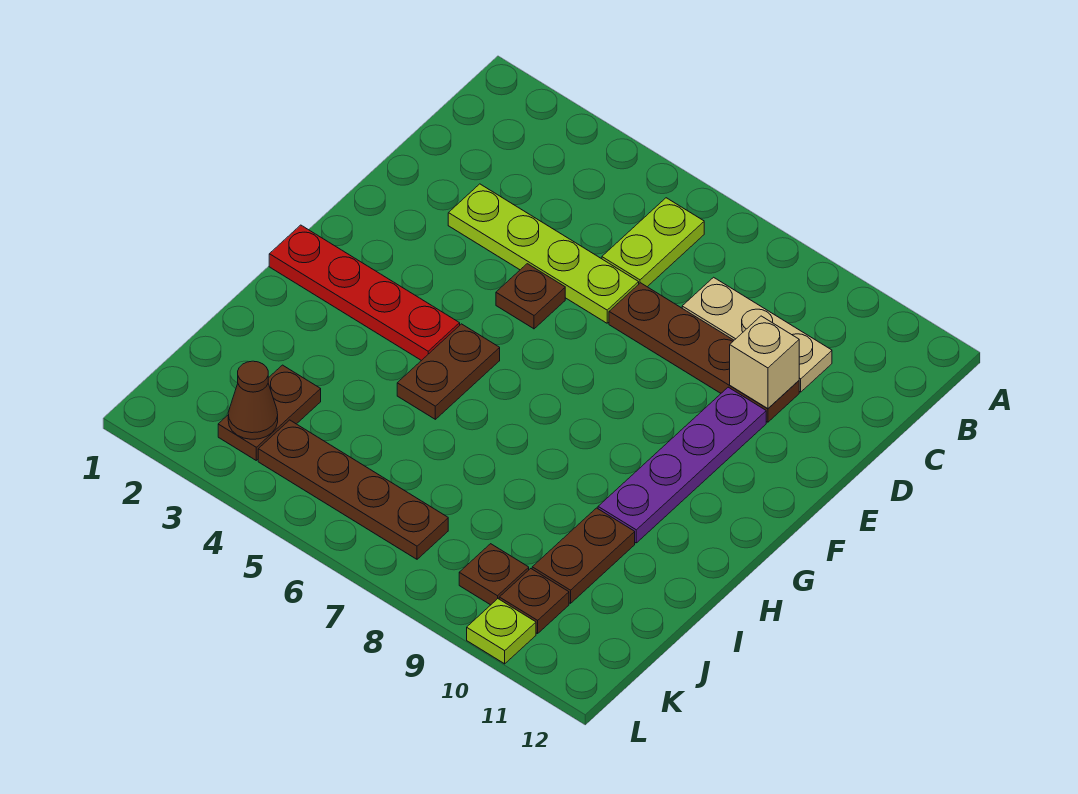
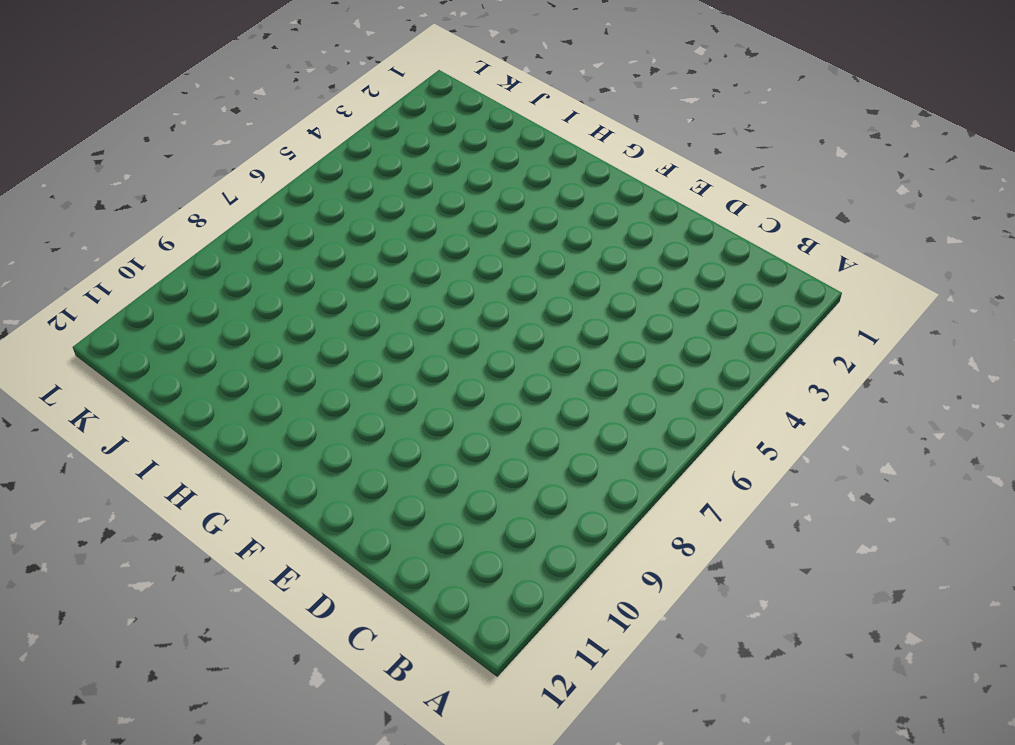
none -> lime plate B6:C6 level 1
none -> tan plate C8:C10 level 1
none -> lime plate D3:D6 level 1

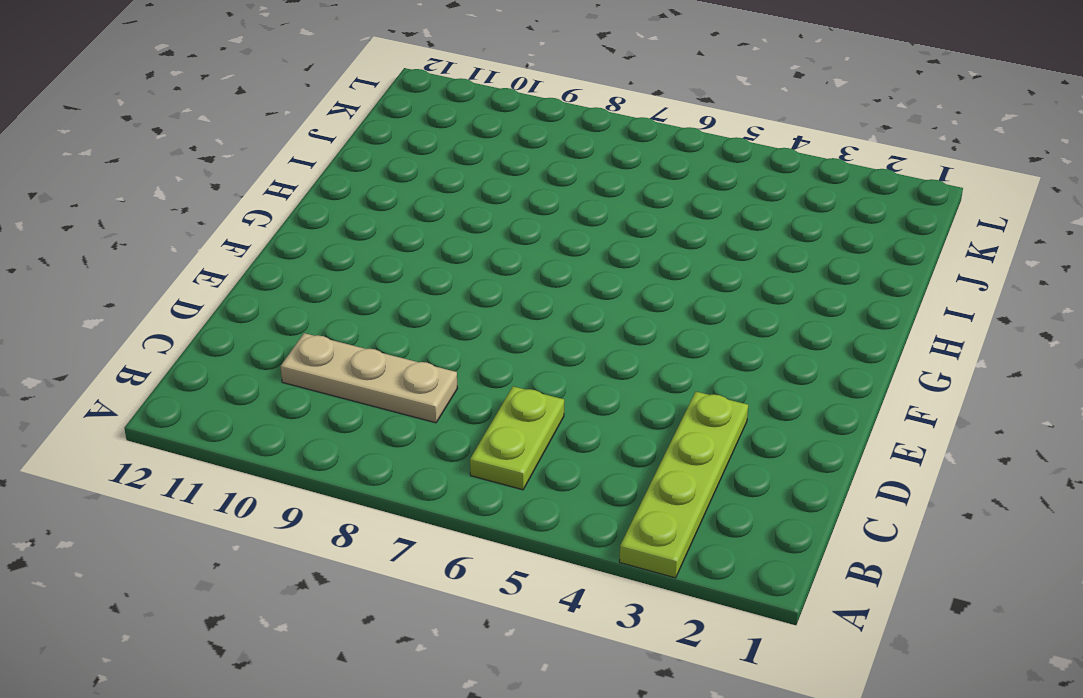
lime plate A3:D3 level 1 -> lime plate D3:D6 level 1
none -> brown plate D7:D10 level 1
none -> brown plate E5 level 1
none -> purple plate E10:H10 level 1

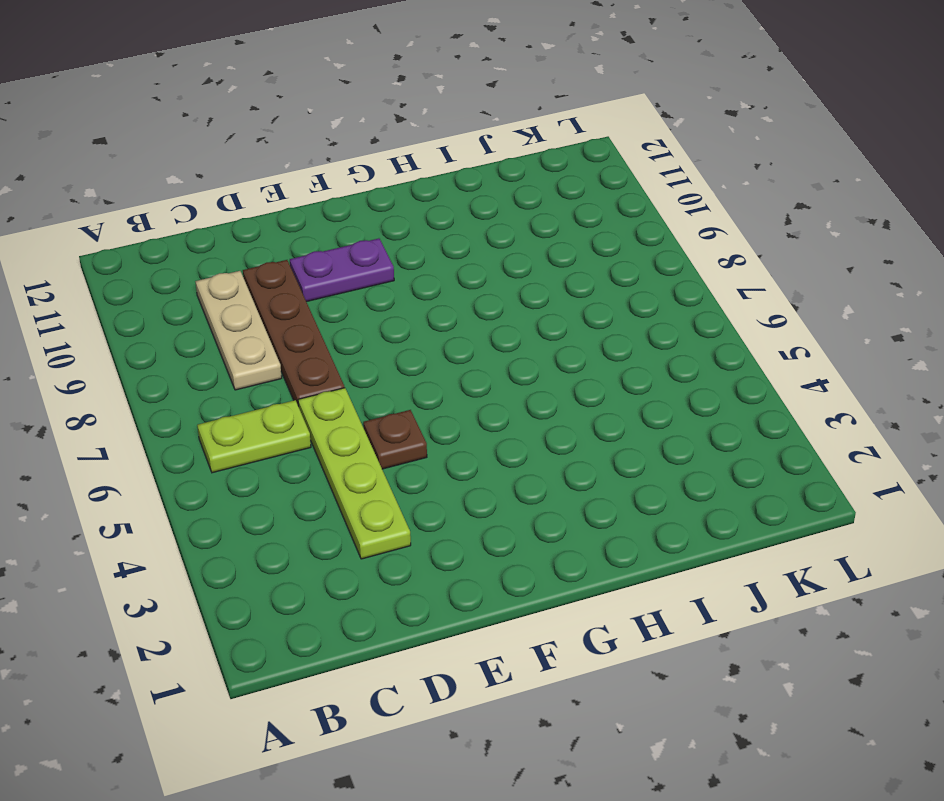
purple plate E10:F10 level 1 -> purple plate E10:H10 level 1
none -> red plate G1:G4 level 1
none -> brown plate G5:H5 level 1
none -> brown plate I10:J10 level 1

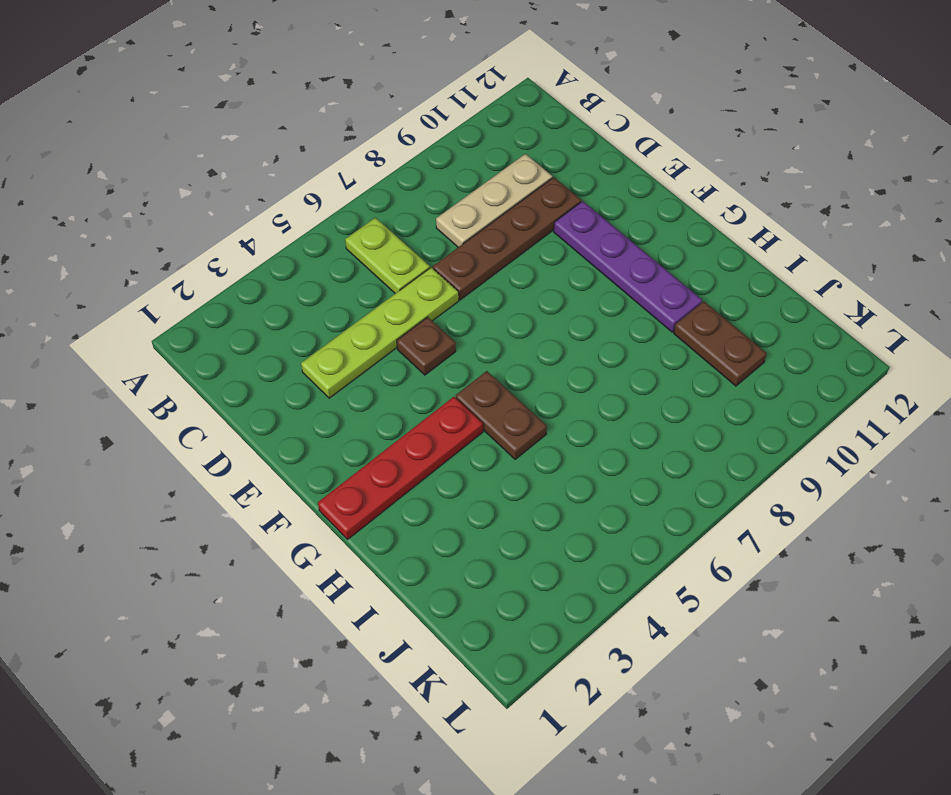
none -> brown plate J3:K3 level 1
none -> brown plate K4:K7 level 1
none -> brown plate K9 level 1

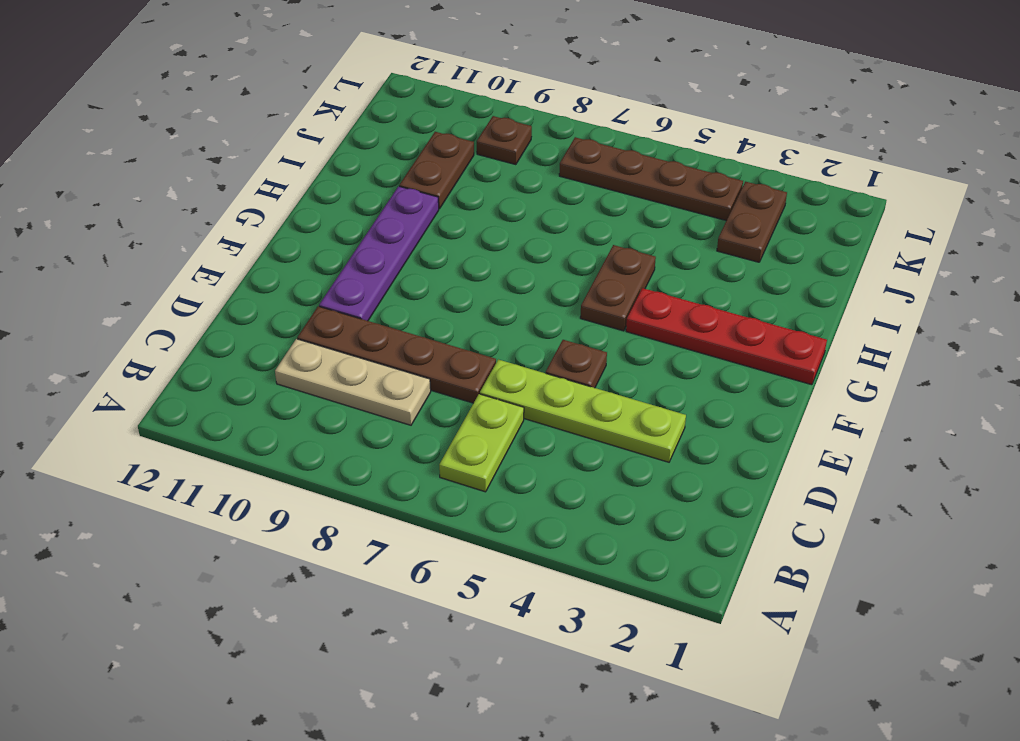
none -> brown plate K10 level 1
none -> lime plate L10 level 1
none -> tan brick D10 level 2

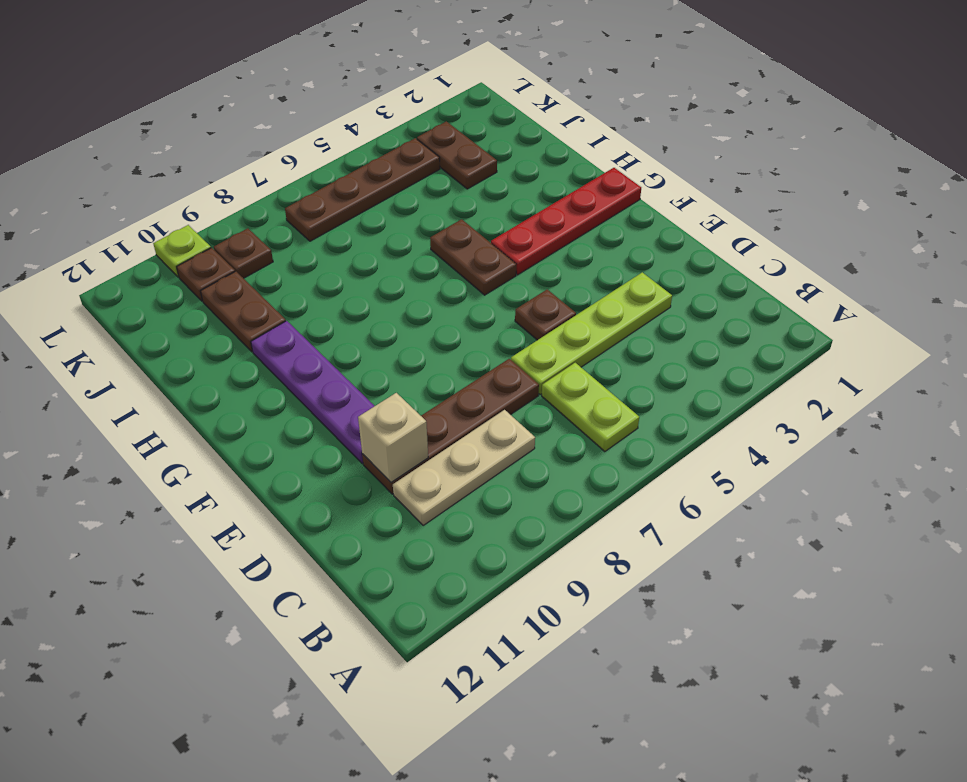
none -> brown cone K3 level 2

